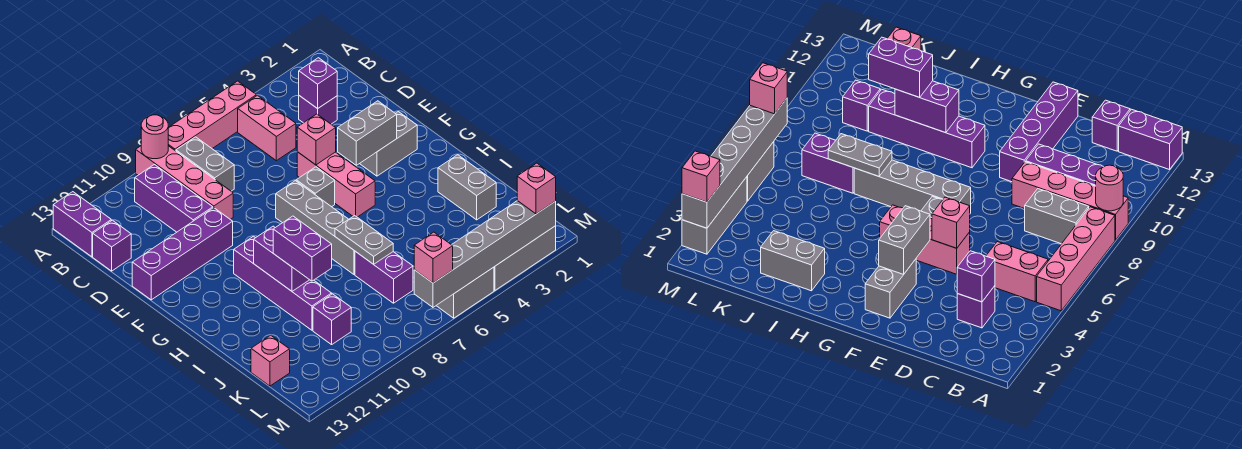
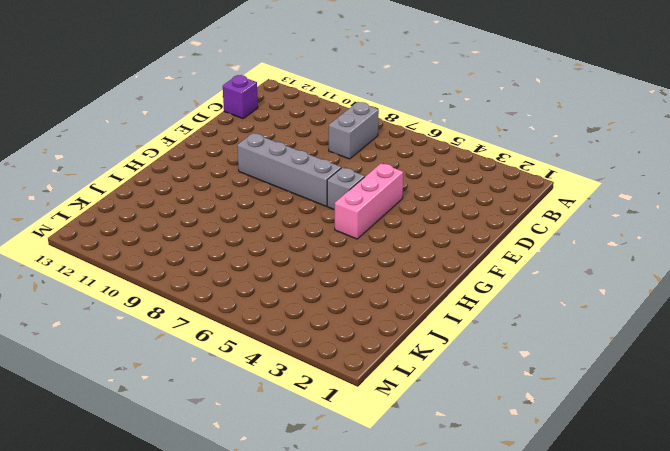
grey brick F7:F10 level 1 -> grey brick F7:I7 level 1
none -> pink brick A5:A8 level 1
none -> pink brick A9:D9 level 1
none -> purple brick A13:B13 level 1
none -> pink brick B5:C5 level 1

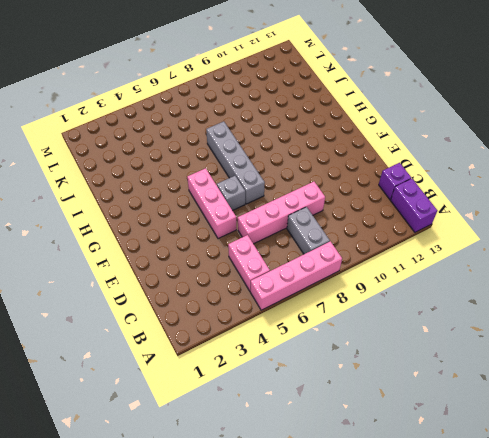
pink brick D6:D9 level 1 -> pink brick A9:D9 level 1
none -> purple brick B10:D10 level 1
none -> purple brick C3 level 1
none -> purple brick E10:E13 level 1
none -> grey brick F2:F3 level 1

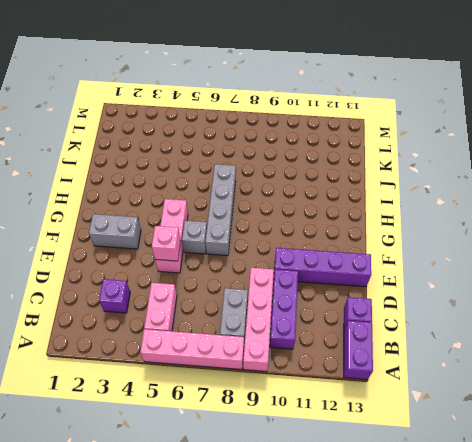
none -> purple brick G10:J10 level 1
none -> grey brick I2:J2 level 1
none -> purple brick J7:K7 level 1
none -> purple brick K10 level 1

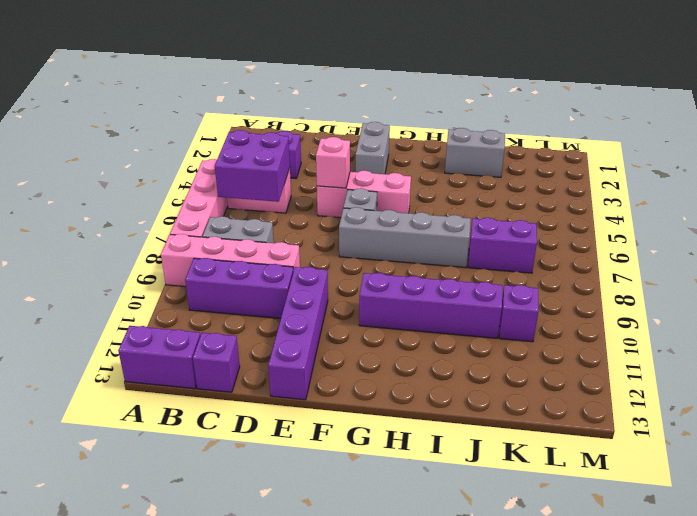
purple brick B5:C6 level 2 -> none
none -> pink brick K13 level 1
none -> grey brick M2:M4 level 1
none -> grey brick M5:M6 level 1
none -> pink round brick A9 level 2

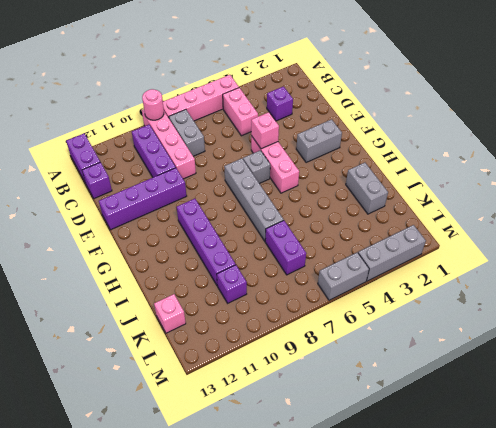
none -> purple brick C3 level 2
none -> grey brick F3:F4 level 2
none -> purple brick H10:I10 level 2
none -> grey plate I7:J7 level 2

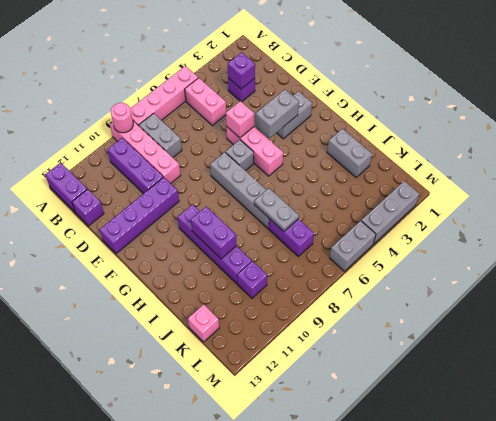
none -> grey brick M2:M7 level 2
none -> purple brick I10:J10 level 3
none -> pink brick M2 level 3
none -> pink brick M7 level 3

